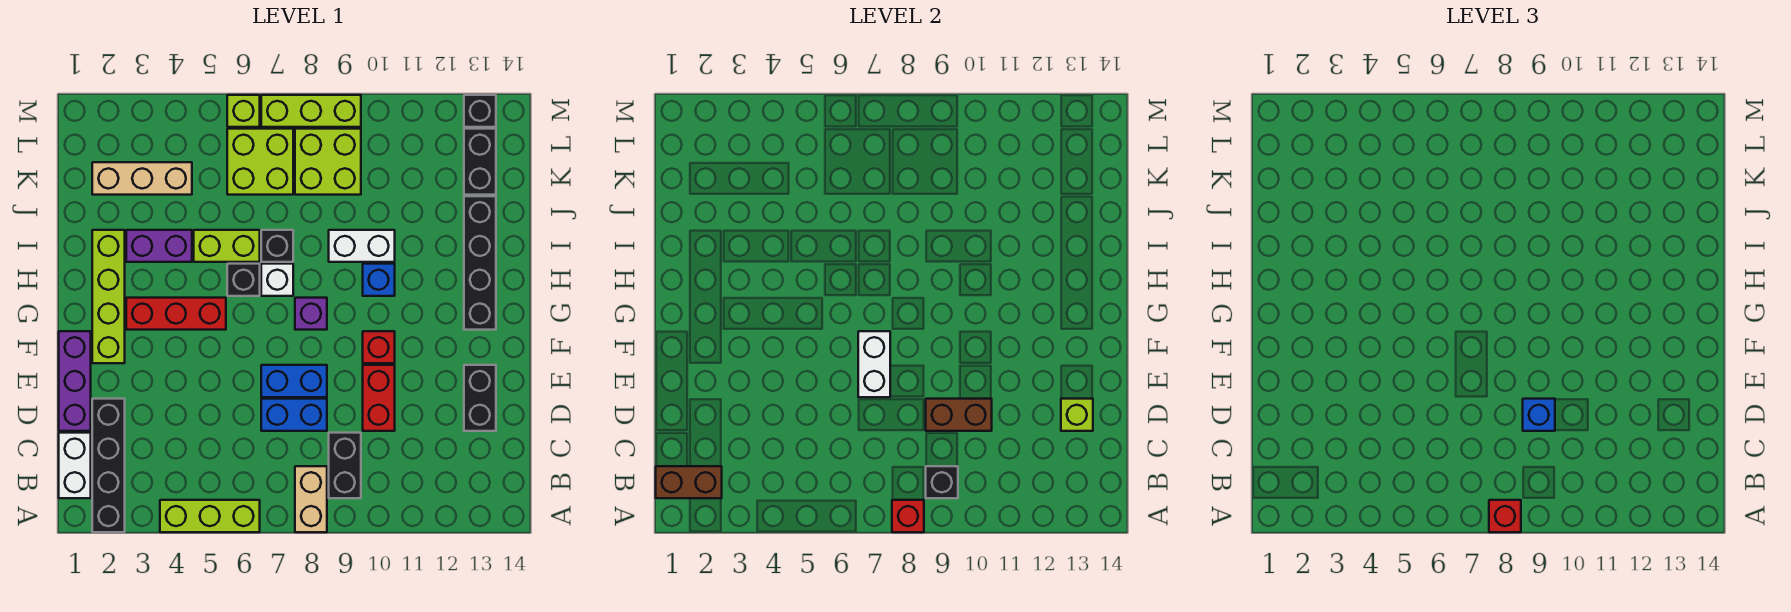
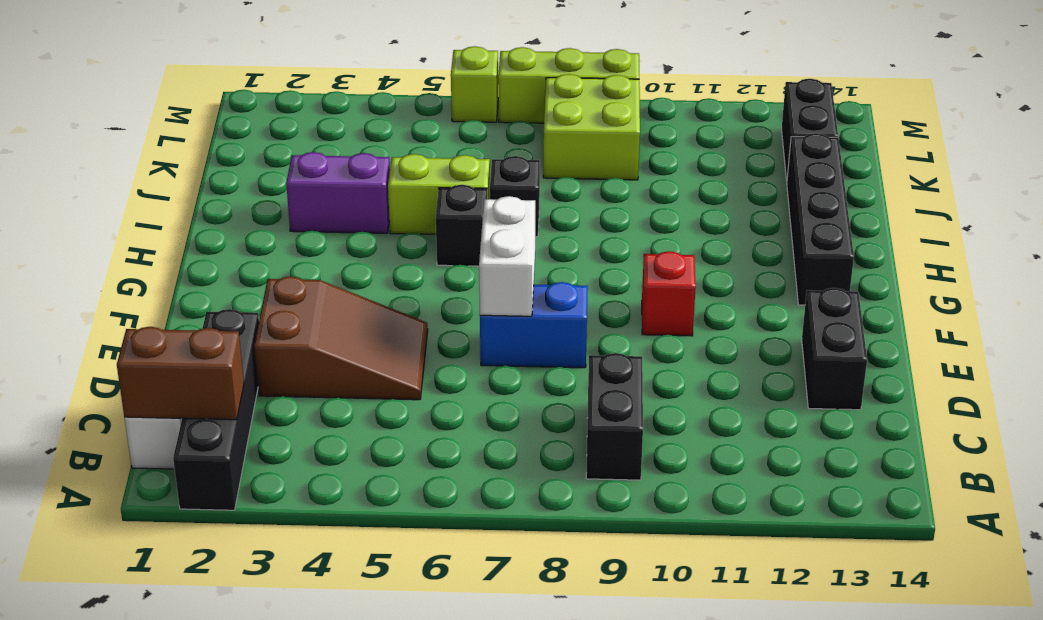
brown slope D3:E5 level 1 top 3 -> none
none -> lime brick A4:A6 level 1
none -> tan brick A8:B8 level 1
none -> purple brick D1:F1 level 1
none -> blue brick D7:D8 level 1

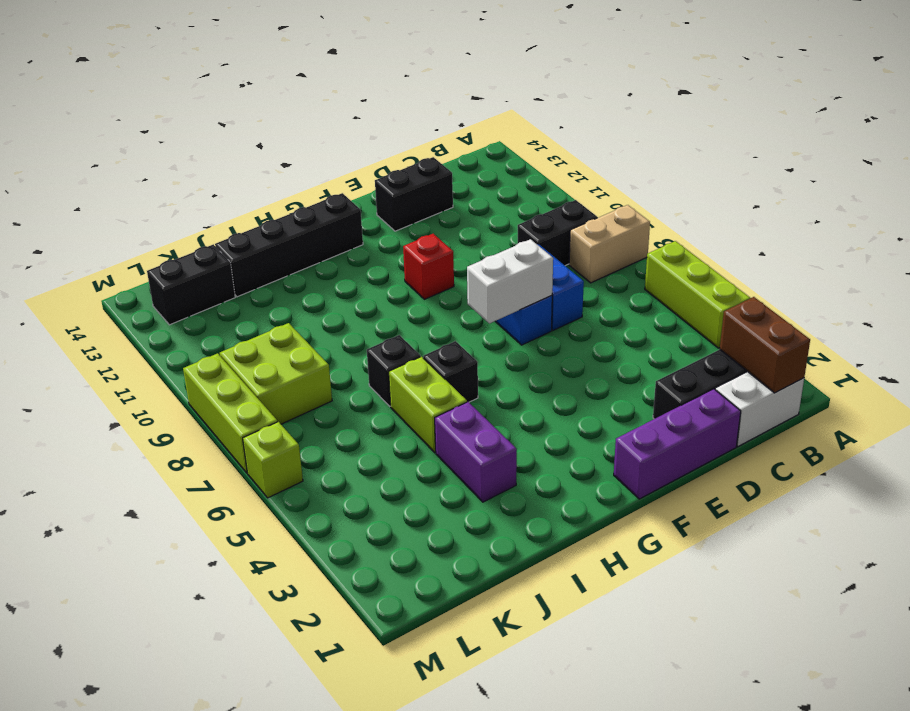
none -> red brick D10:E10 level 1
none -> lime brick F2:I2 level 1
none -> red brick G3:G5 level 1
none -> purple brick G8 level 1

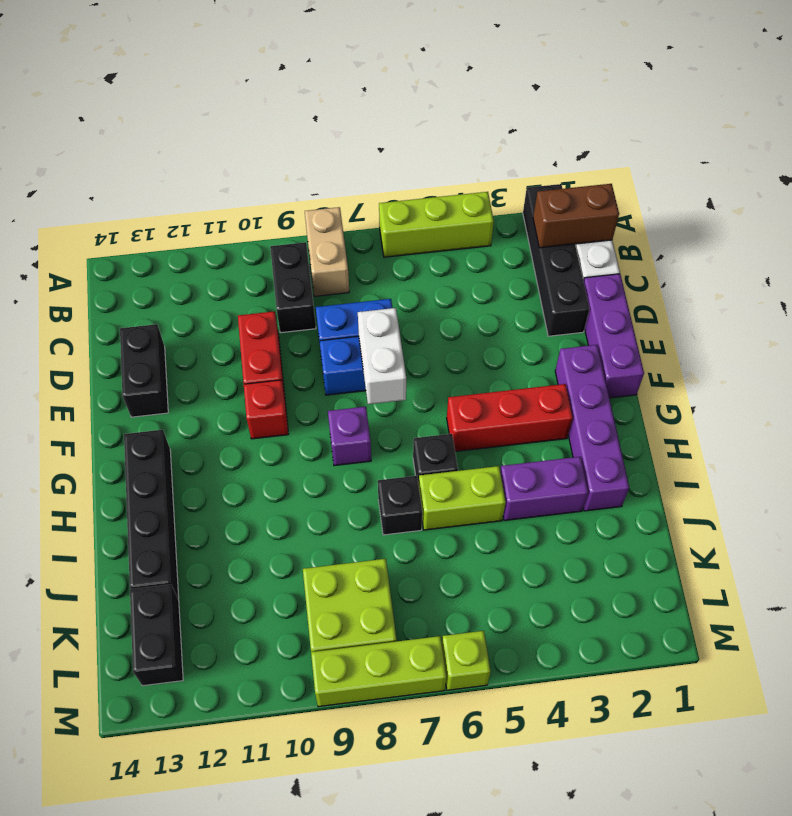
purple brick F2:I2 level 1 -> lime brick F2:I2 level 1
none -> white brick H7 level 1
none -> blue brick H10 level 1
none -> white brick I9:I10 level 1
none -> tan brick K2:K4 level 1

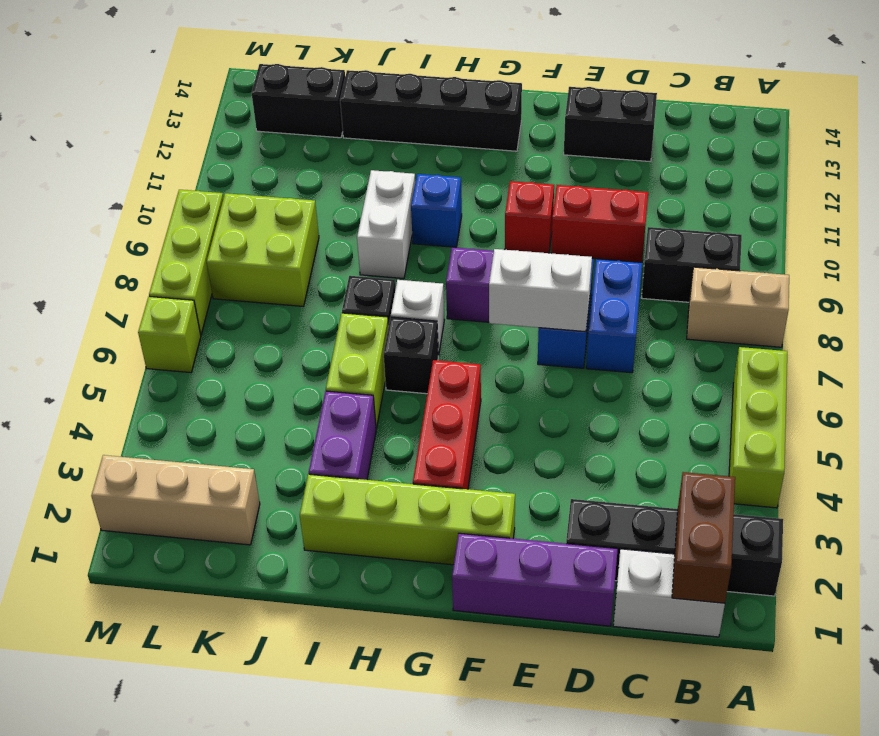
tan brick K2:M2 level 1 -> tan brick K2:K4 level 1
none -> lime brick K6:L7 level 1
none -> black brick M13 level 1
none -> red brick A8 level 2
none -> black brick B9 level 2

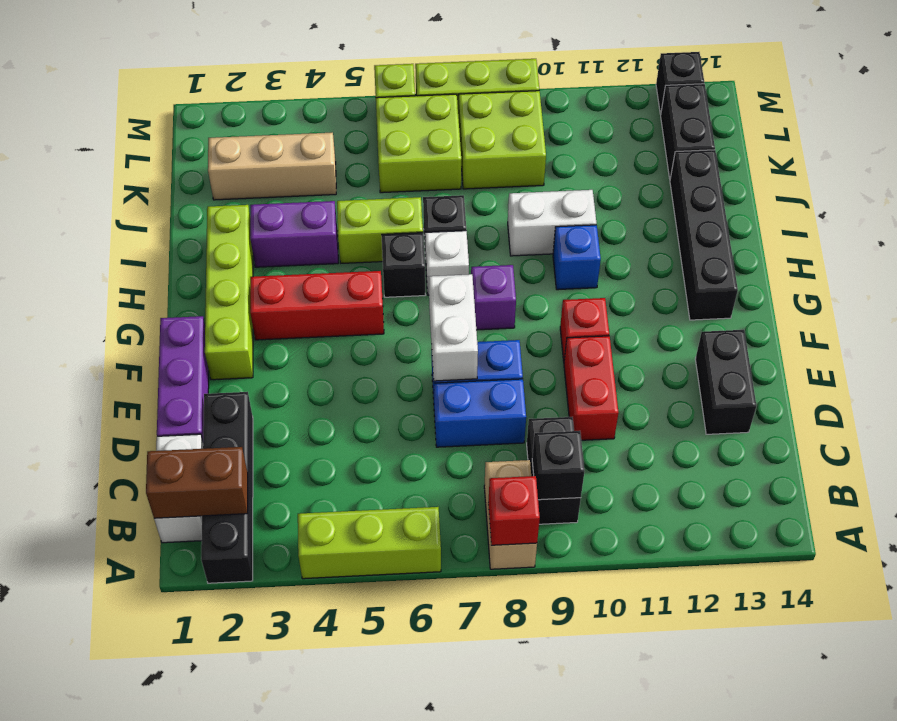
none -> brown brick D9:D10 level 2
none -> lime brick D13 level 2
none -> red brick A8 level 3
none -> blue brick D9 level 3

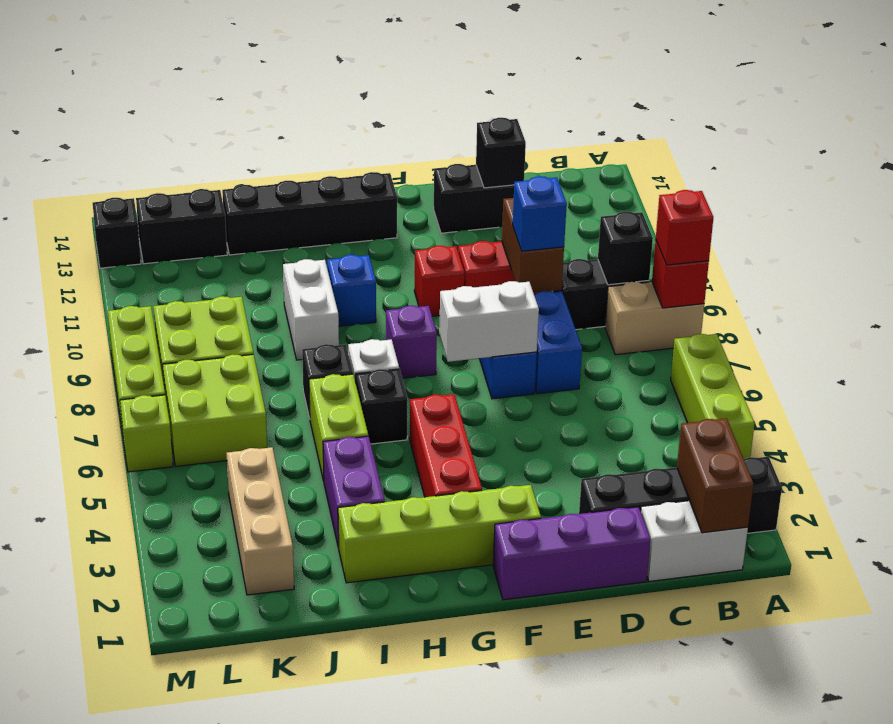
black brick D13 level 2 -> lime brick D13 level 2

